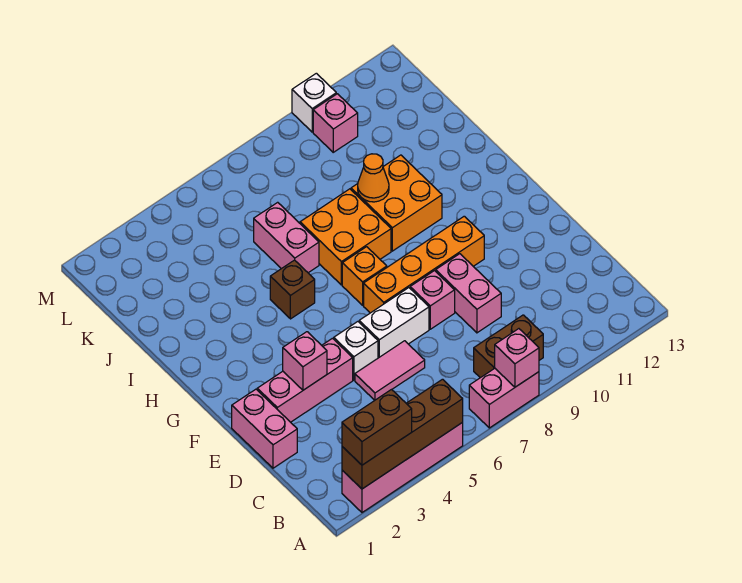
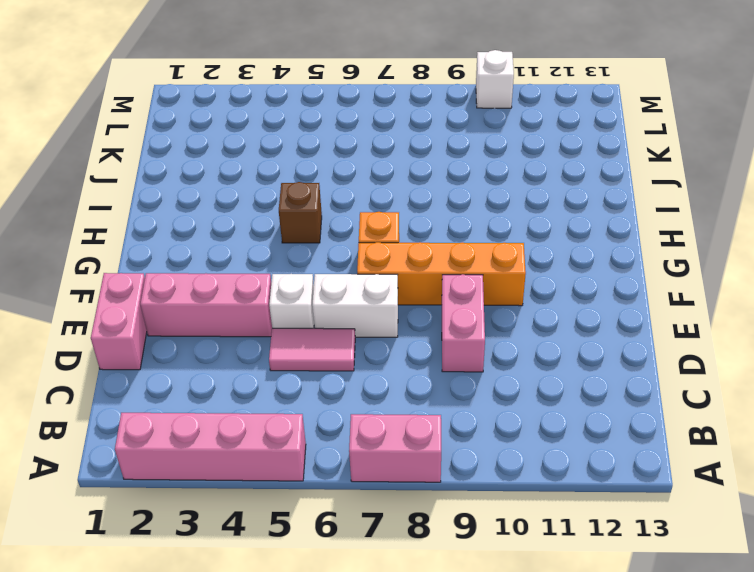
none -> brown brick B8:B9 level 1
none -> pink brick E8 level 1
none -> orange brick H7:I8 level 1

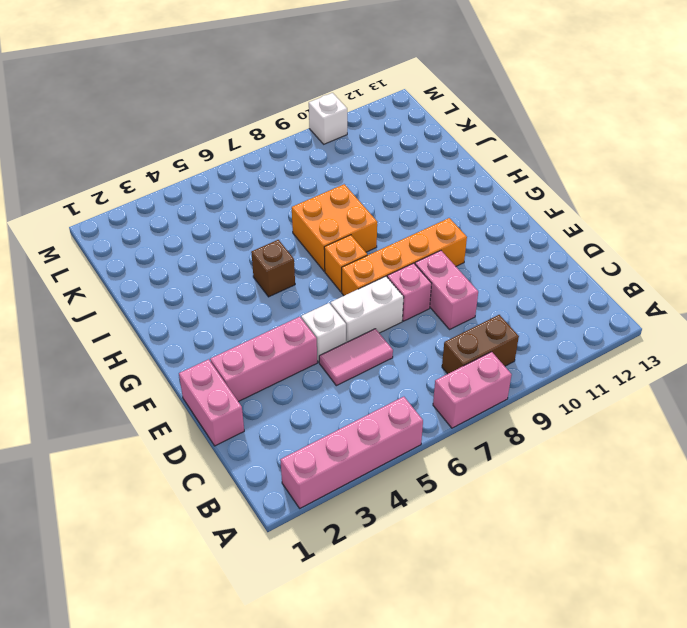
none -> orange brick H9:I10 level 1
none -> pink brick I6:J6 level 1
none -> pink brick L10 level 1

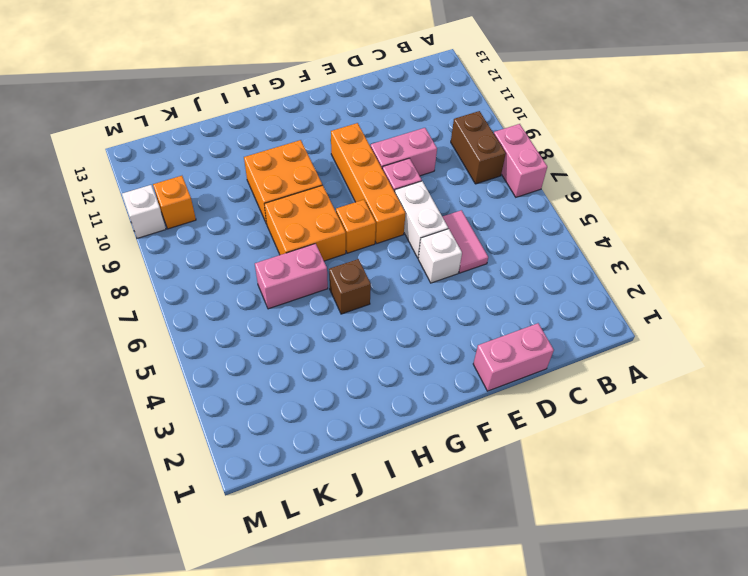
orange brick L10 level 1 -> pink brick L10 level 1
none -> pink brick A2:A5 level 1
none -> pink brick E2:E4 level 1
none -> brown brick A2:A5 level 2

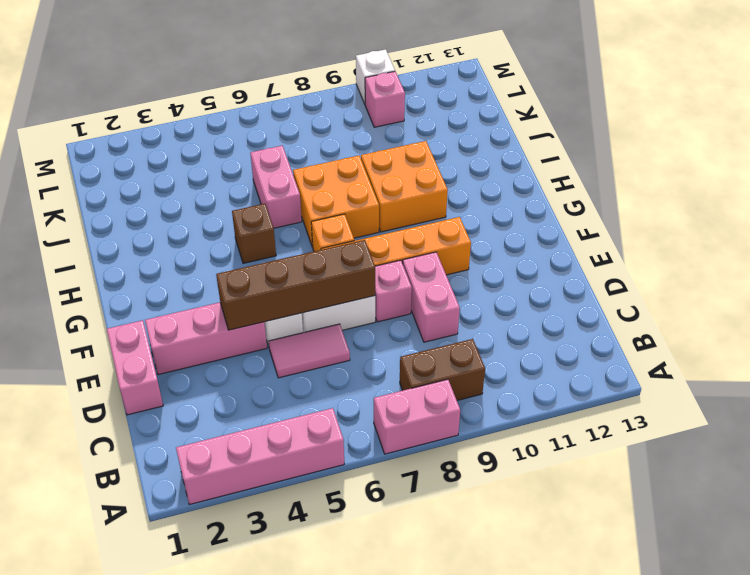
brown brick E4:E7 level 2 -> brown brick A2:A5 level 2
none -> pink brick A8 level 2
none -> pink brick E3 level 2
none -> orange cone I9 level 2

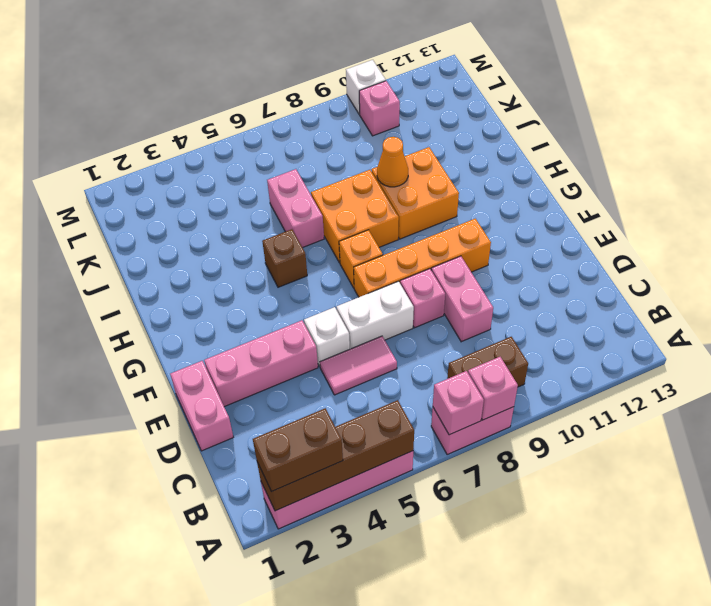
pink brick A7 level 2 -> pink brick E3 level 2

